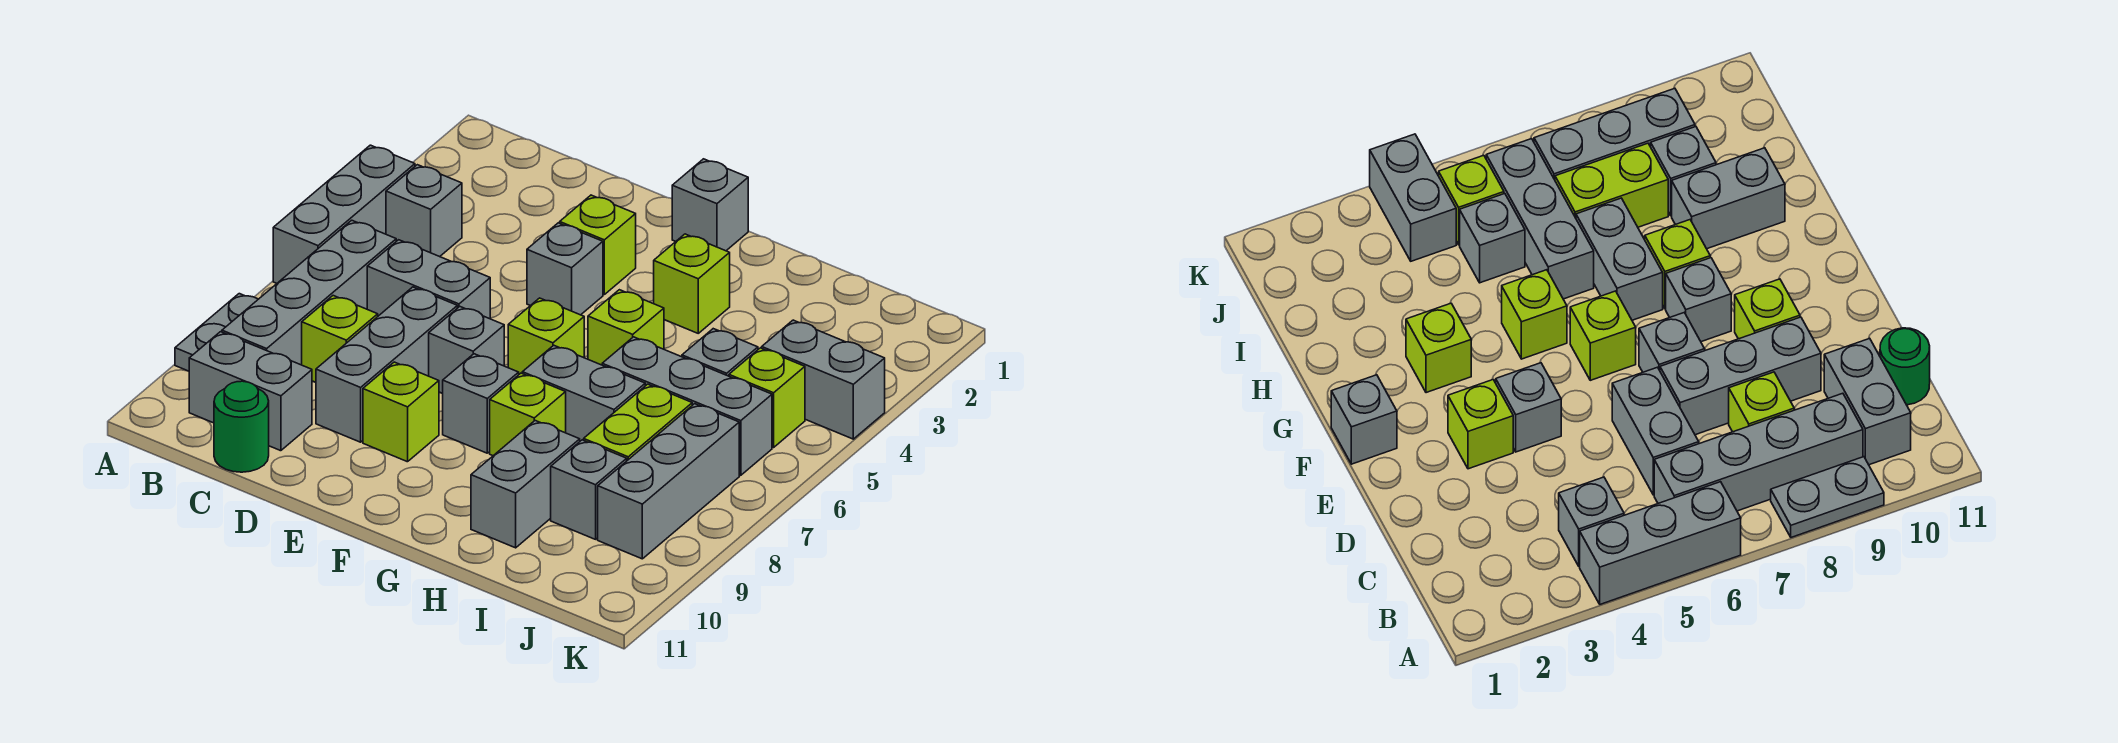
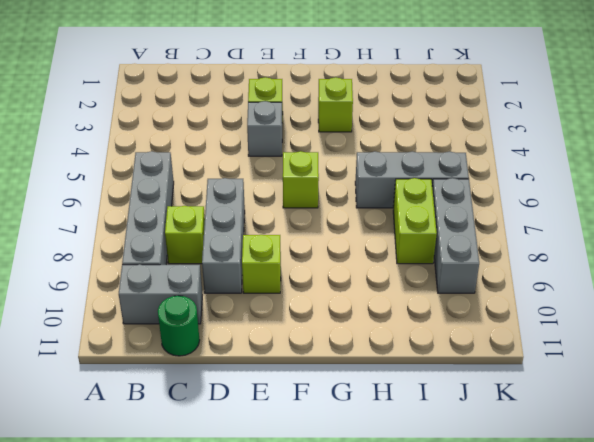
none -> grey brick A4:A6 level 1
none -> grey plate A8:A9 level 1
none -> grey brick B4 level 1

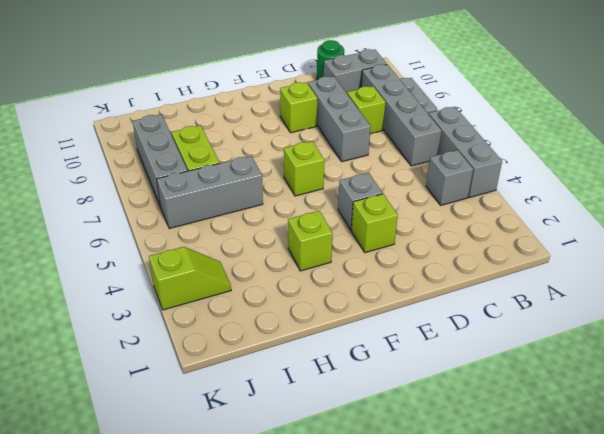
lime slope J3:K3 level 1 top K -> none
none -> grey brick C6:D6 level 1
none -> grey brick E7 level 1
none -> grey brick F1 level 1

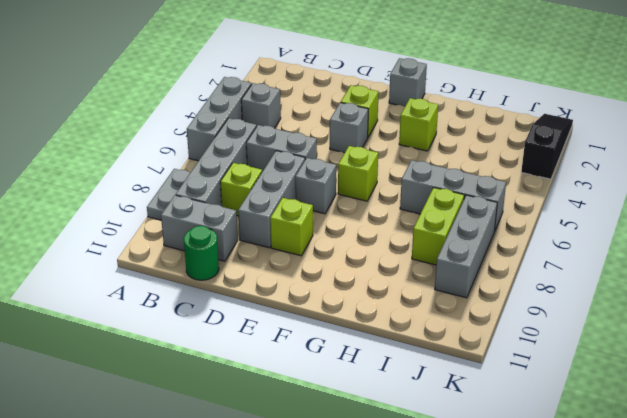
black slope K1:K3 level 1 top 3 -> none
none -> grey brick F8 level 1
none -> lime brick G5 level 1
none -> grey brick G7:H7 level 1

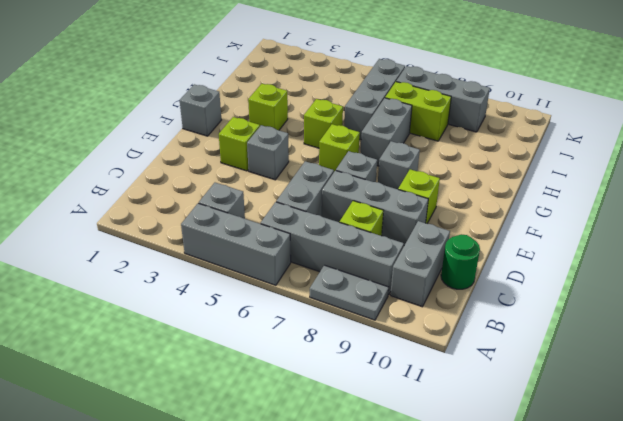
none -> lime brick G8 level 1
none -> grey brick H9:H10 level 1
none -> grey brick I5 level 1

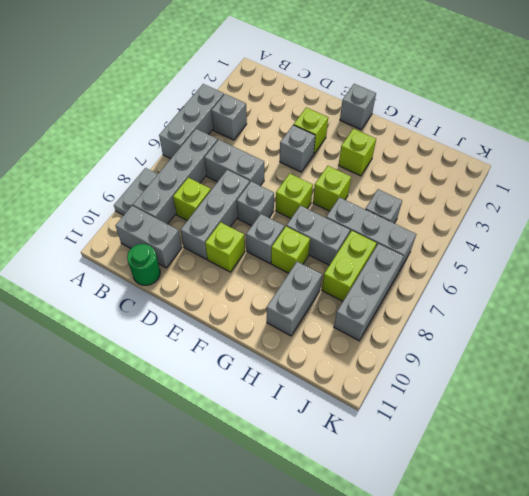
none -> grey brick I9 level 1
none -> grey brick J4:K4 level 1
none -> lime brick J5 level 1

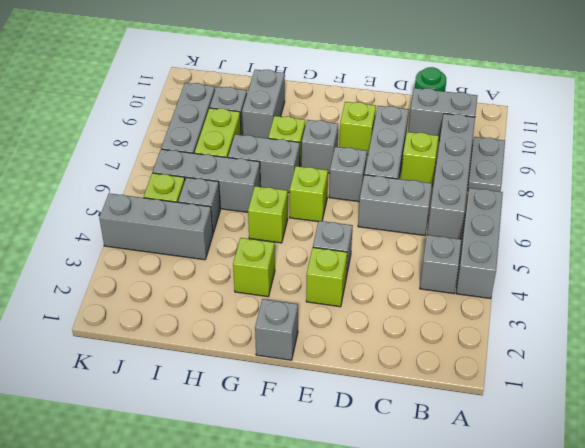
grey brick I4:K4 level 1 -> grey brick J4:K4 level 1

